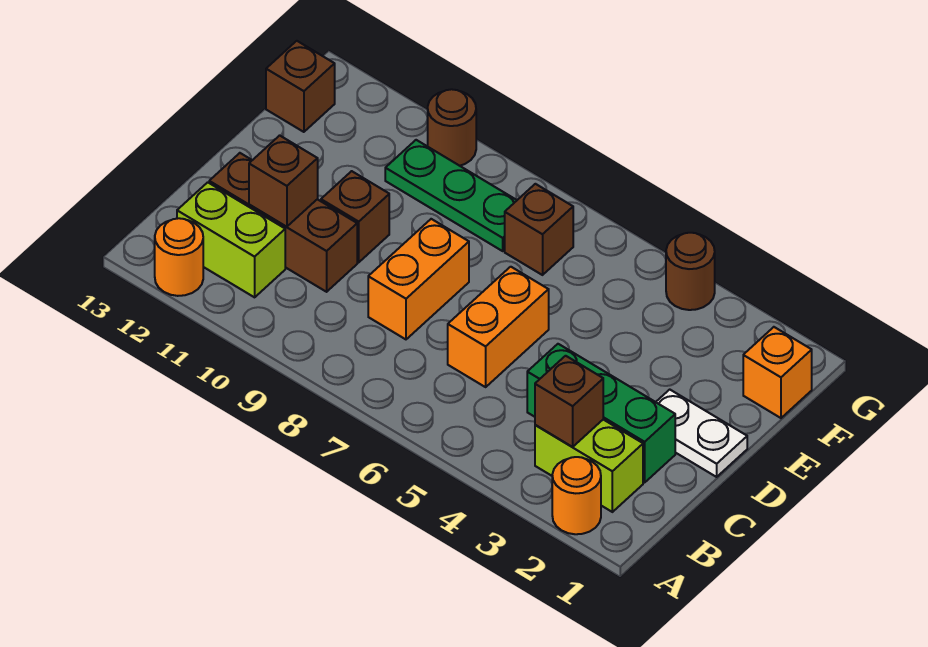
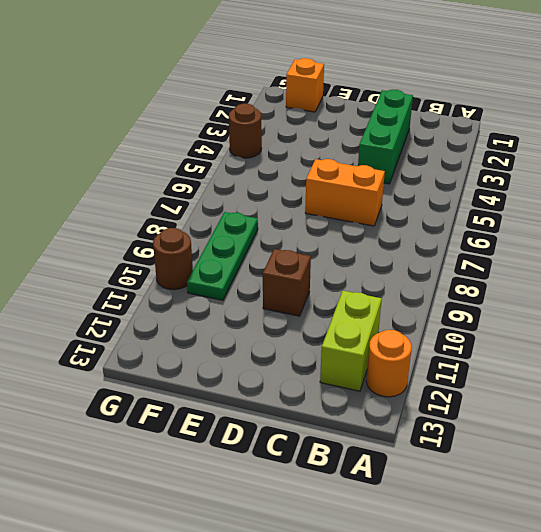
none -> orange round brick A2 level 1
none -> lime brick B2:B3 level 1
none -> orange brick C8:D8 level 1

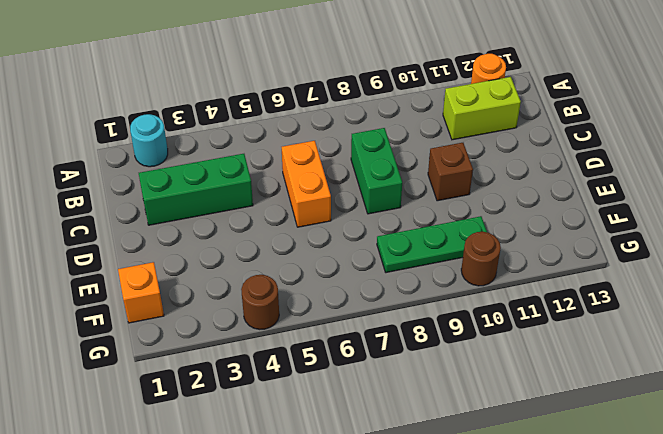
cyan round brick A2 level 1 -> orange round brick A2 level 1
green brick C8:D8 level 1 -> orange brick C8:D8 level 1
none -> lime brick B2:B3 level 1
none -> brown brick C10:C12 level 1
none -> white plate D1:D2 level 1

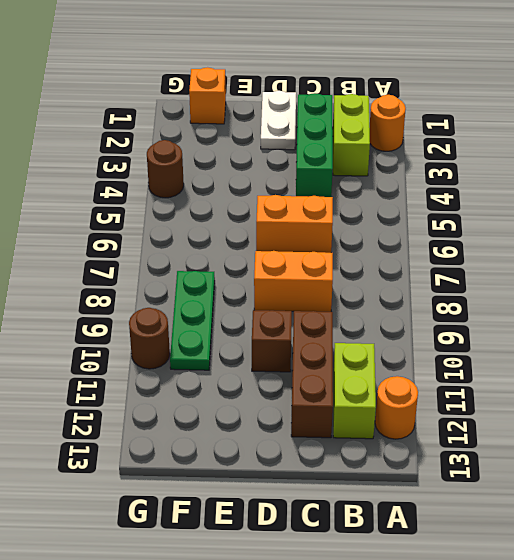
none -> brown brick F7 level 1
none -> brown brick F13 level 1
none -> brown brick B3 level 2

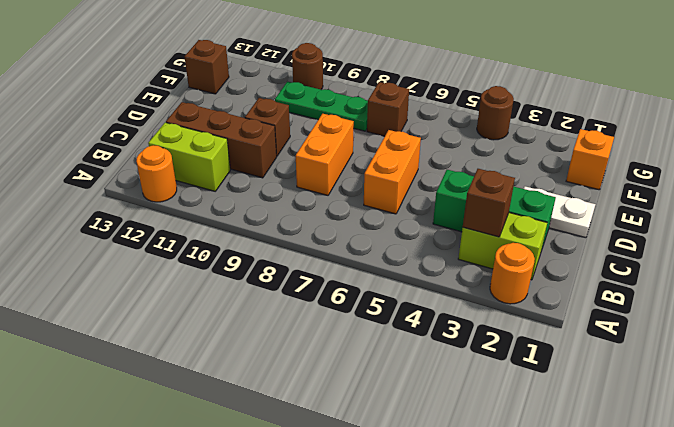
none -> brown brick C11 level 2

